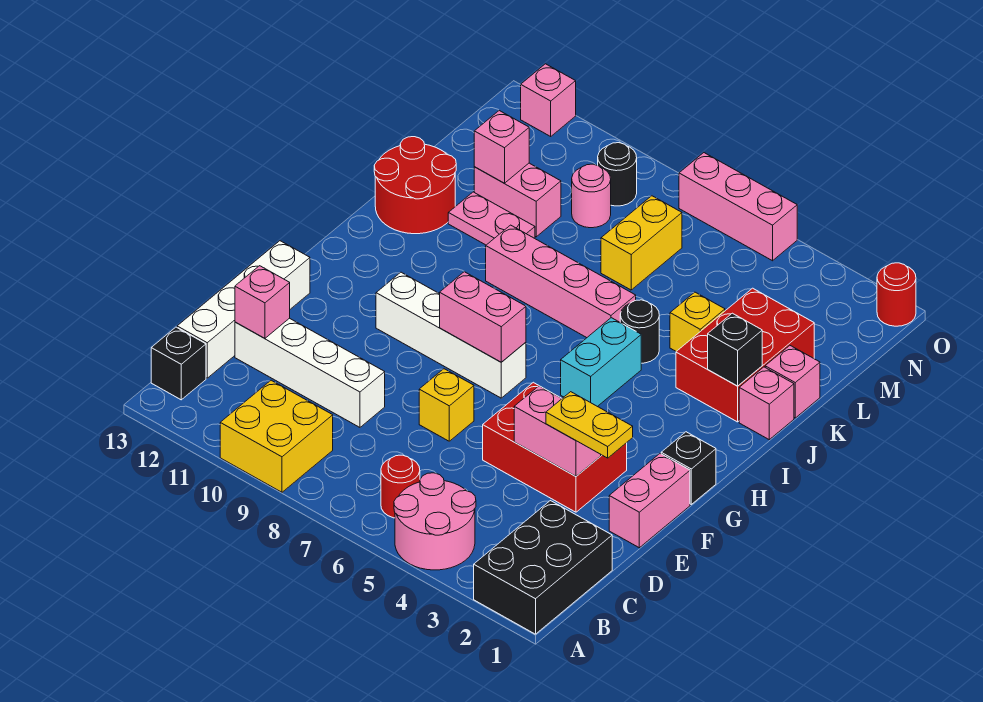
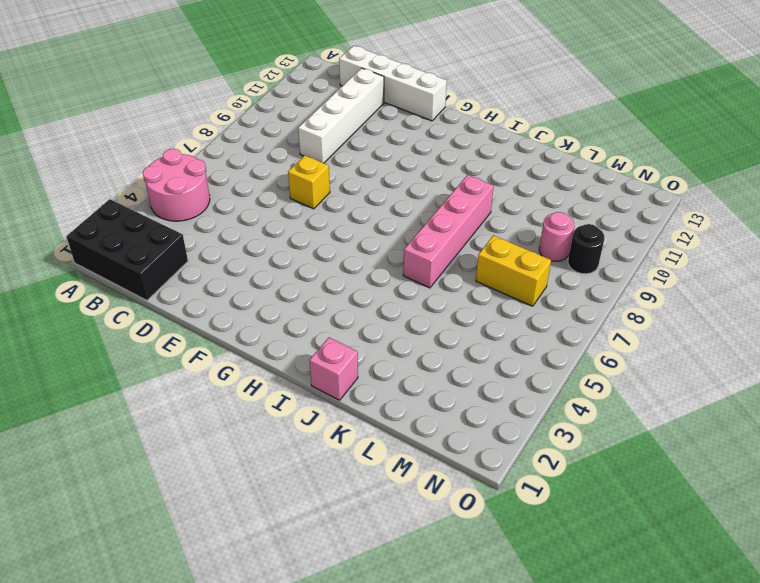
none -> yellow brick A9:B10 level 1
none -> red round brick B6 level 1
none -> black brick B13 level 1
none -> pink brick E1:F1 level 1

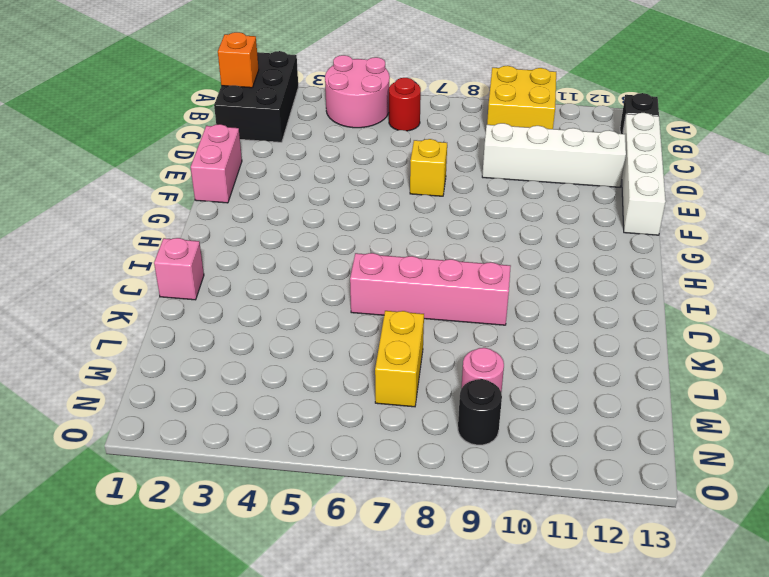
orange brick B1 level 2 -> none
none -> red brick E3:F5 level 1
none -> black brick G1 level 1
none -> white brick G7:G10 level 1
none -> cyan brick H5:I5 level 1

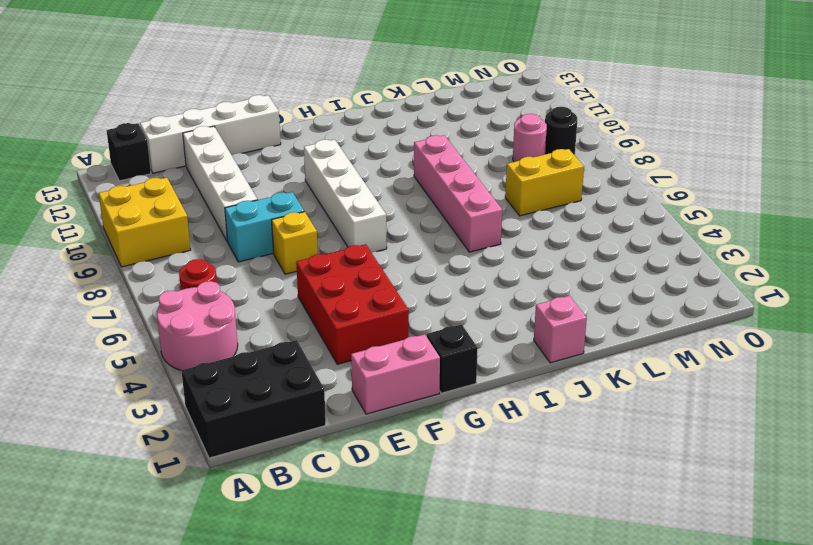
cyan brick D8:E8 level 1 -> cyan brick H5:I5 level 1
none -> red brick J2:L3 level 1
none -> black round brick J5 level 1
none -> red round brick J12:K13 level 1
none -> pink brick K1 level 1

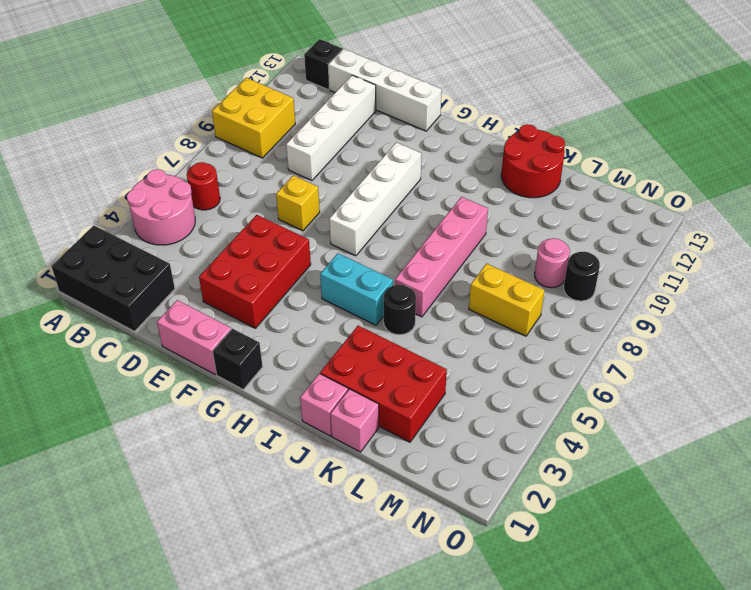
none -> yellow brick K4 level 1
none -> pink plate K10:K11 level 1
none -> pink brick L10:L11 level 1
none -> red round brick O1 level 1

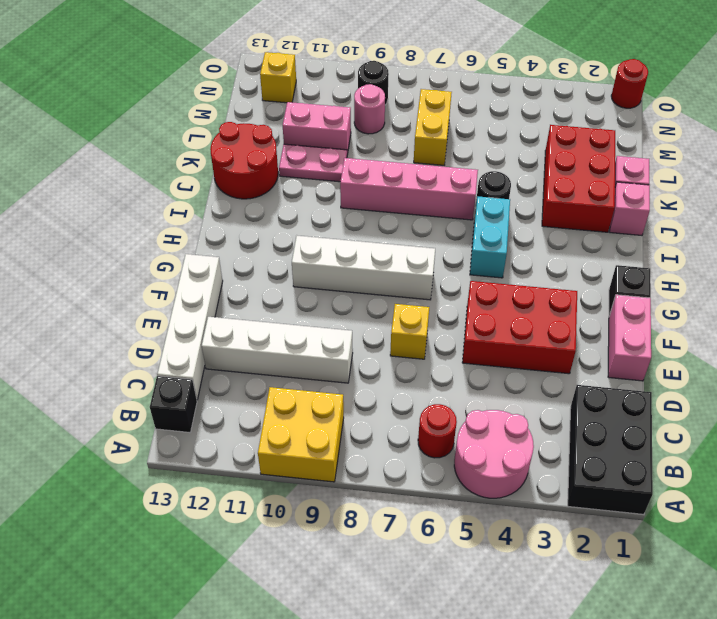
yellow brick N12 level 1 -> yellow brick K4 level 1
none -> pink brick O5:O7 level 1
none -> pink brick O12 level 1
none -> pink brick D12 level 2
none -> pink brick E3:E4 level 2

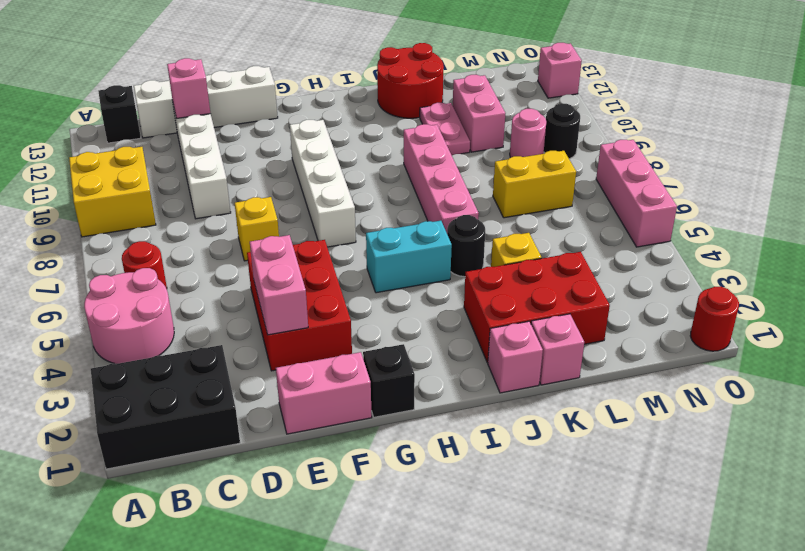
none -> pink brick G7:G8 level 2
none -> black brick J2 level 2
none -> pink brick L11 level 2
none -> yellow plate E2:E3 level 3

